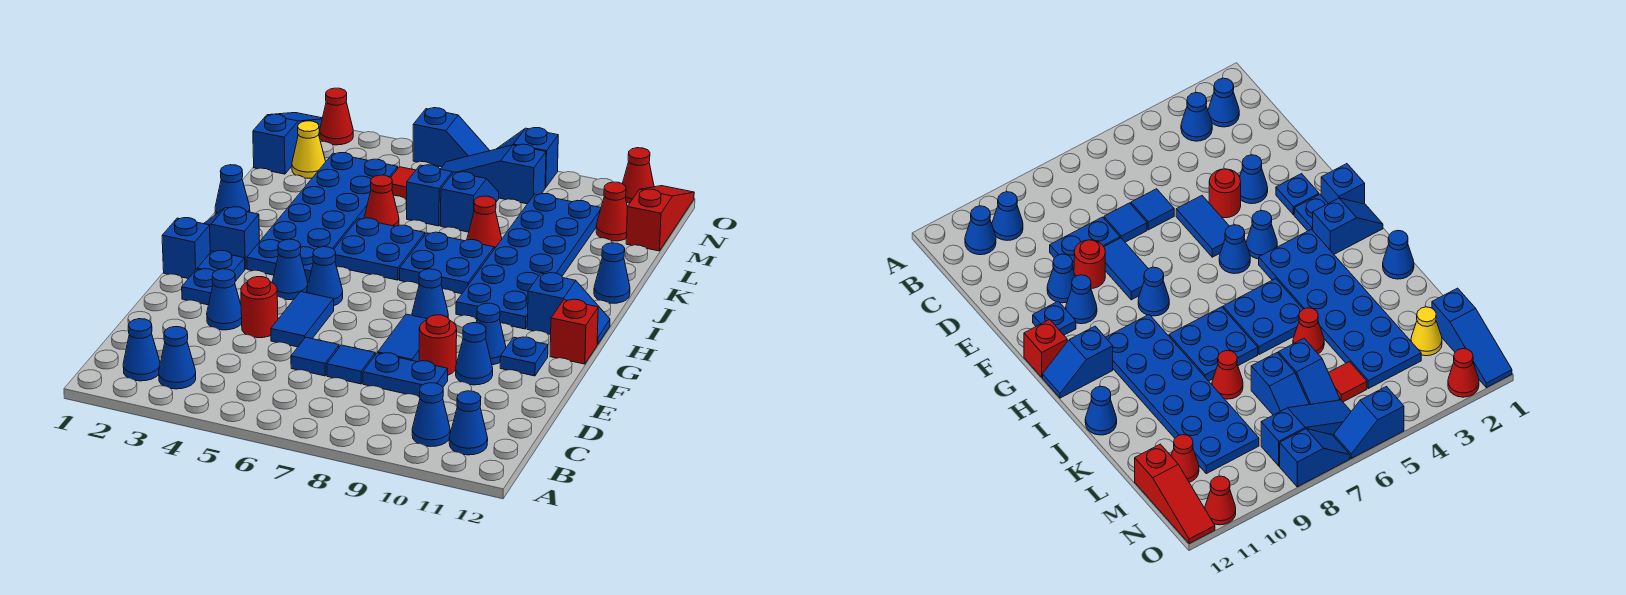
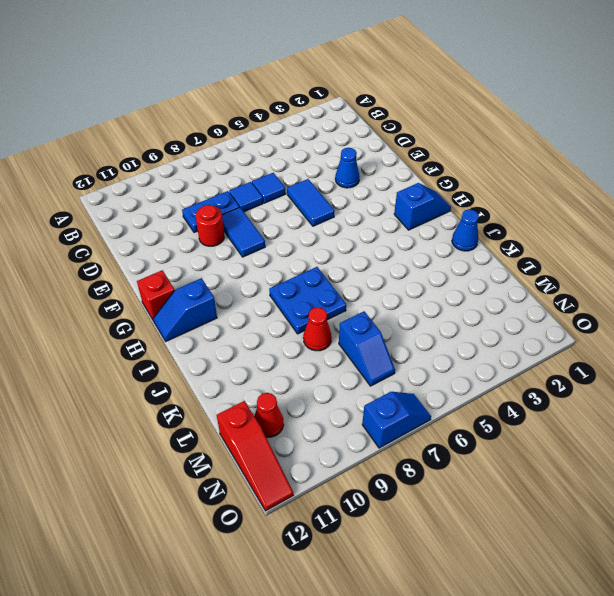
none -> blue cone B2 level 1
none -> blue cone B3 level 1
none -> blue cone B10 level 1
none -> blue cone B11 level 1

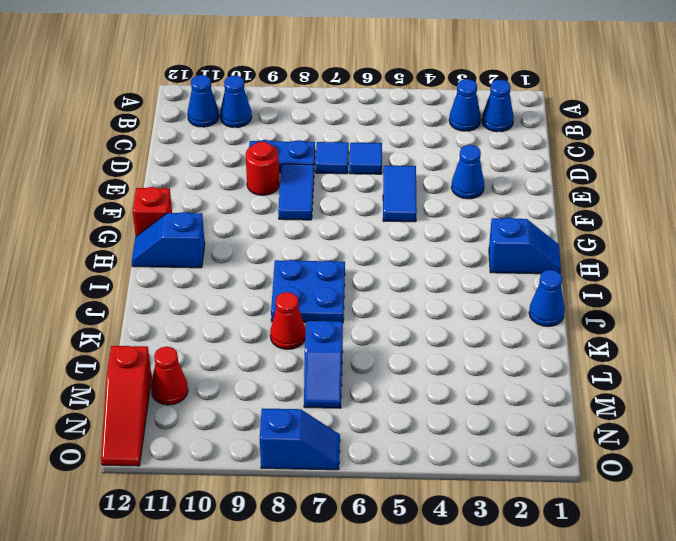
none -> red round brick E4 level 1
none -> blue cone E10 level 1
none -> blue plate F2 level 1
none -> blue cone F10 level 1

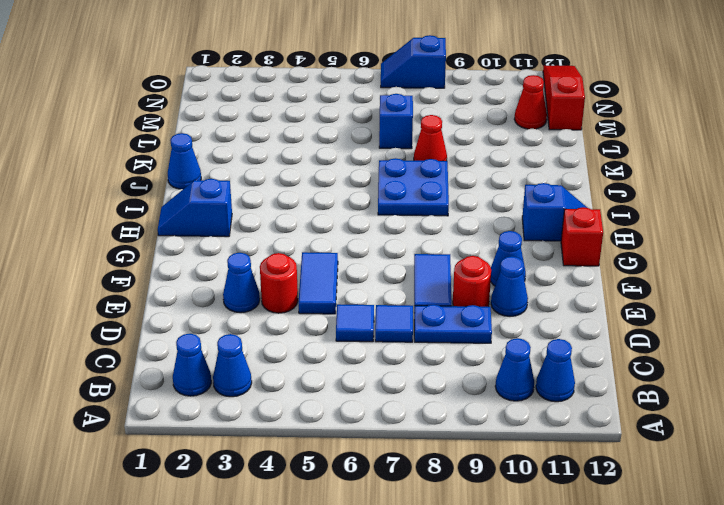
none -> blue plate F2 level 1
none -> blue plate F11 level 1
none -> blue brick G1 level 1
none -> blue plate G2 level 1

